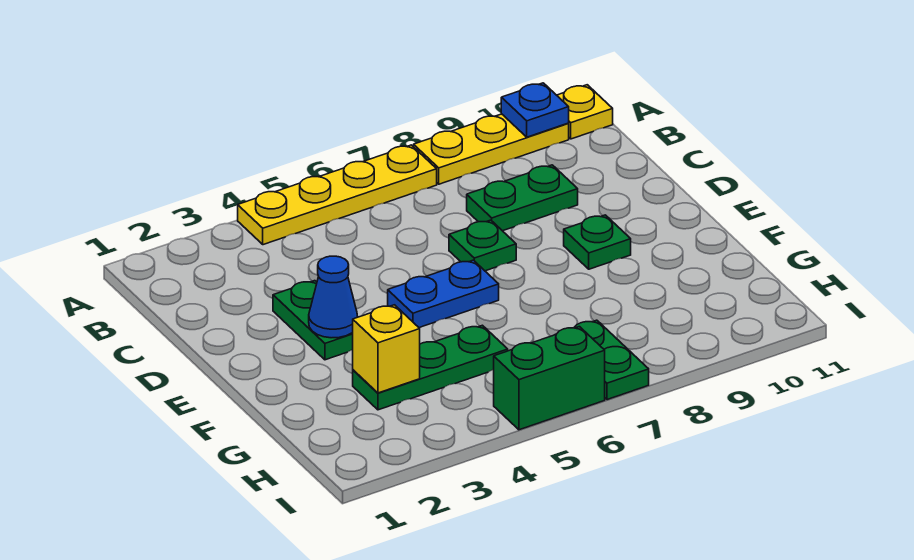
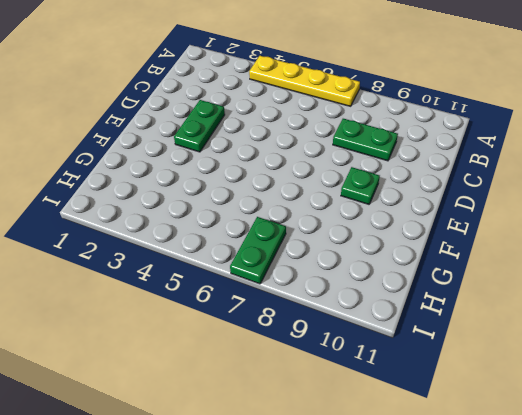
none -> yellow plate A8:A10 level 1
none -> yellow plate A11 level 1
none -> green plate D7 level 1

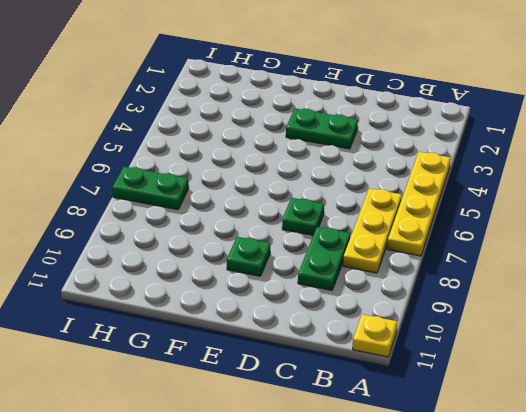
yellow plate B6:B8 level 1 -> yellow plate A8:A10 level 1
none -> blue plate E5:E6 level 1
none -> green plate G3:G5 level 1
none -> green brick I5:I6 level 1

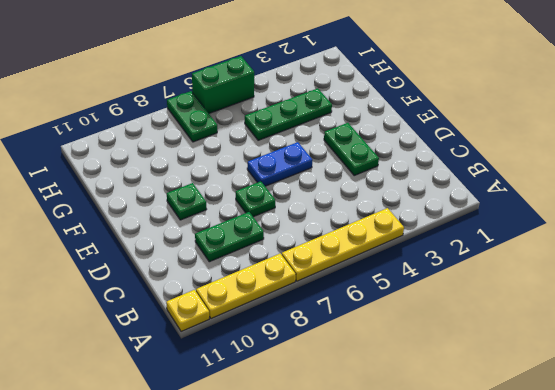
none -> blue plate A10 level 2
none -> blue cone E3 level 2
none -> yellow brick G3 level 2

